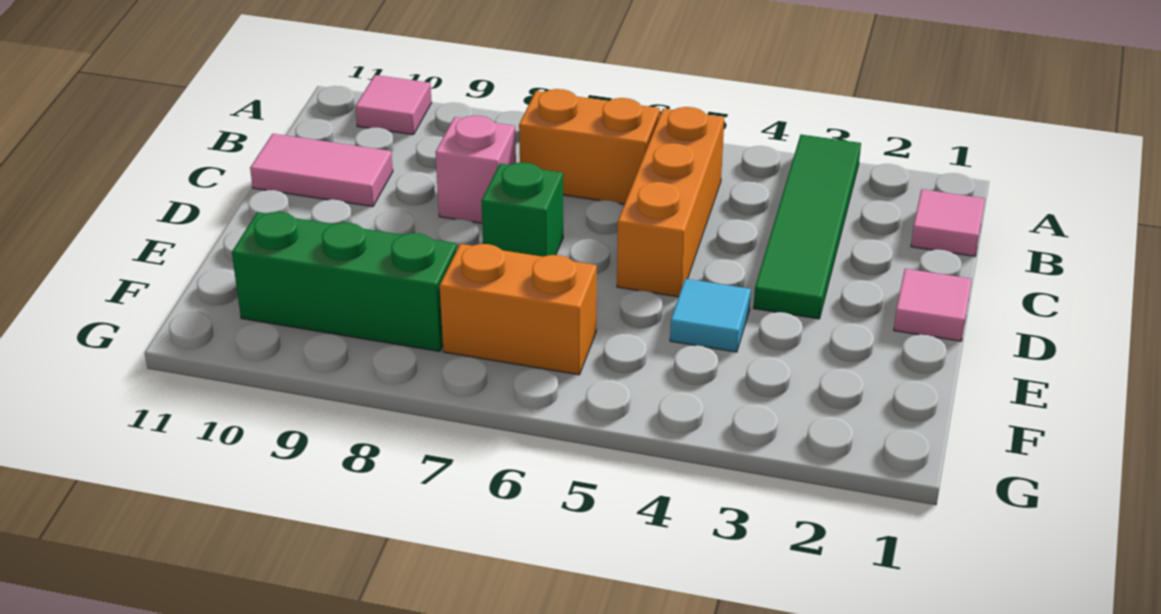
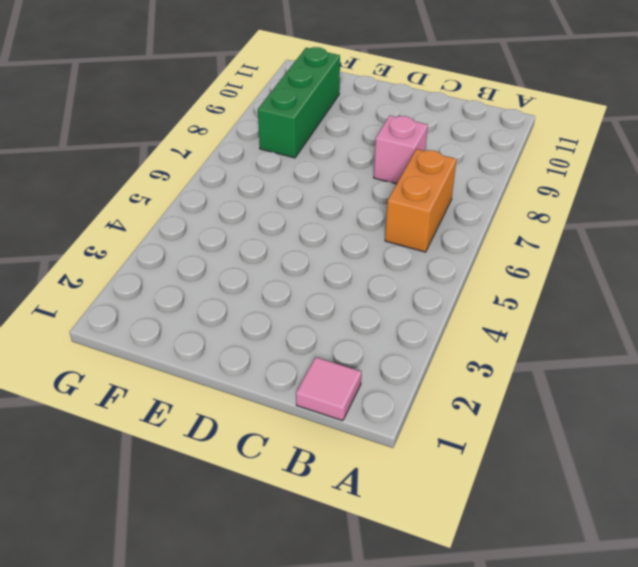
none -> green tile A3:D3 level 1
none -> pink tile A10 level 1
none -> orange brick B5:D5 level 1

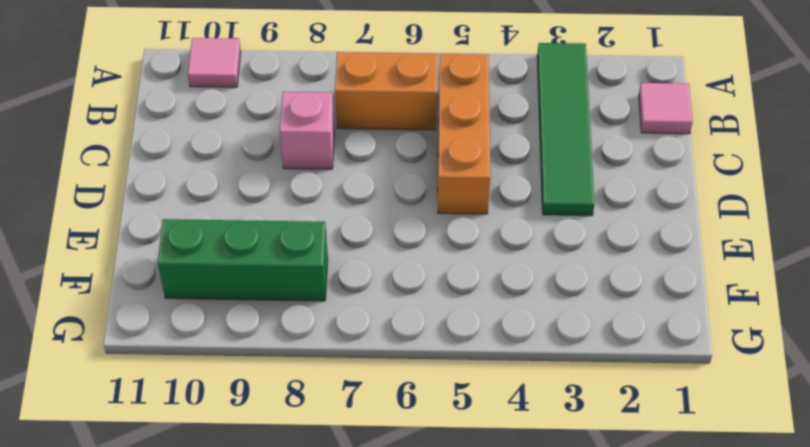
none -> pink tile C10:C11 level 1
none -> pink tile D1 level 1
none -> green brick D7 level 1

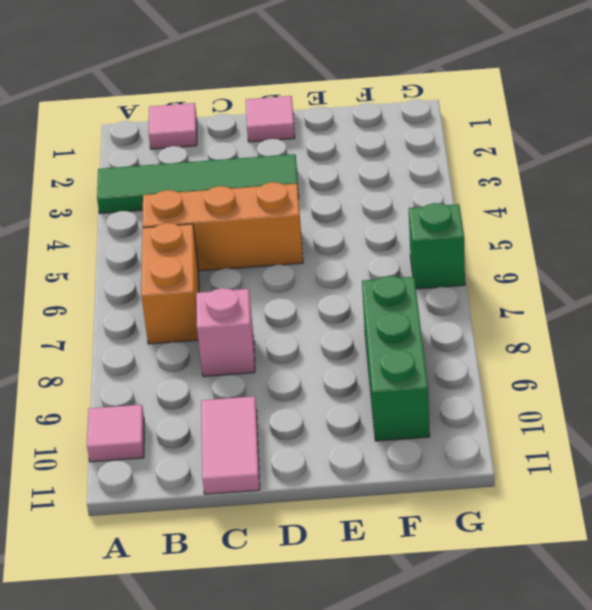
green brick G6 level 1 -> green brick D7 level 1
none -> cyan tile E4 level 1
none -> orange brick F6:F7 level 1

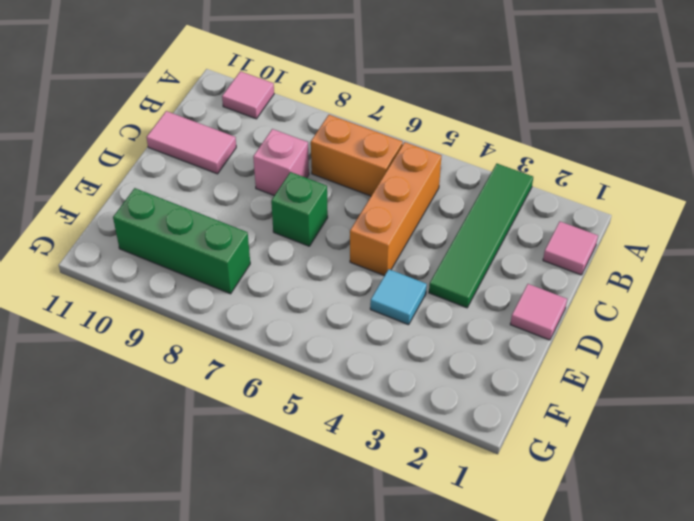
none -> orange brick F6:F7 level 1

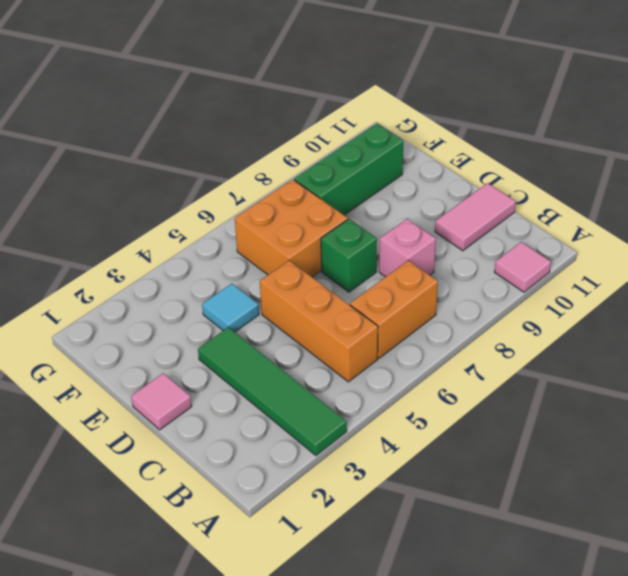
orange brick E6:F7 level 1 -> orange brick F6:F7 level 1
none -> pink tile B1 level 1

